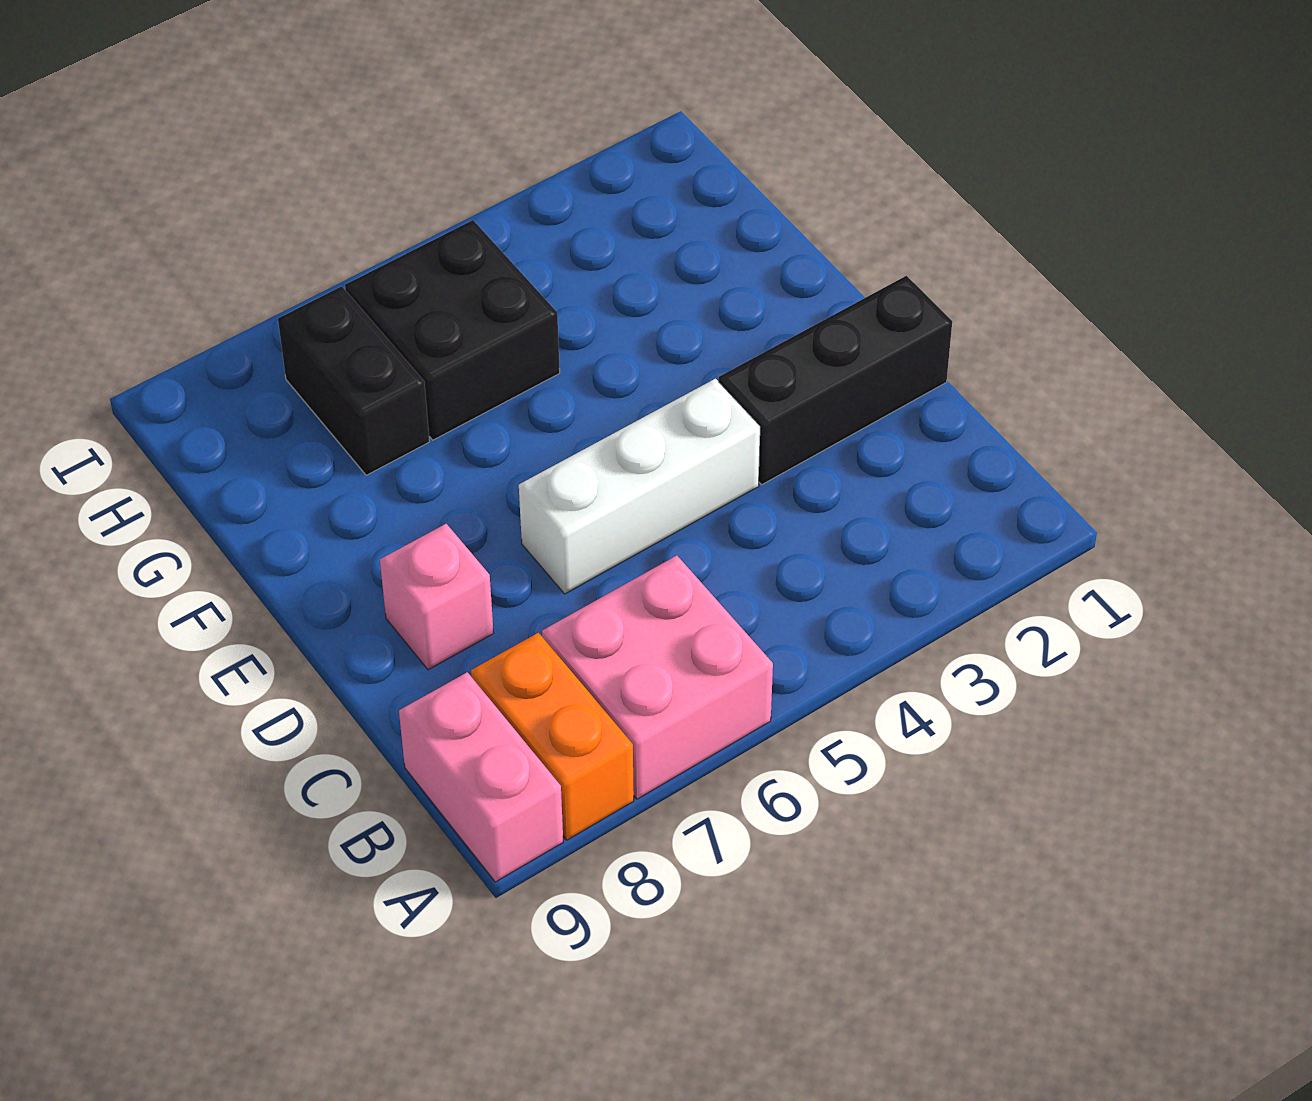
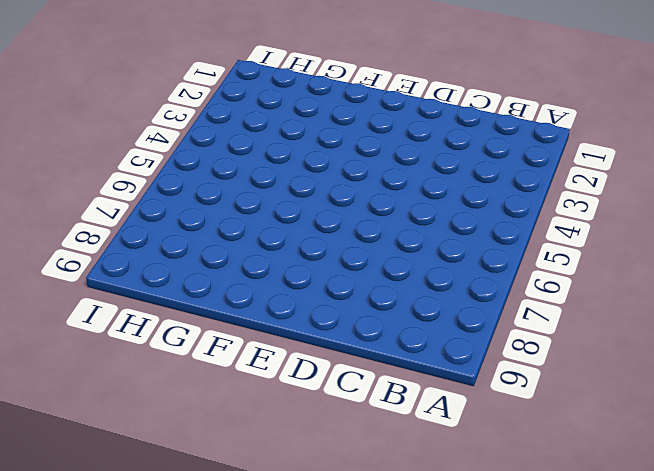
none -> pink brick A6:B7 level 1
none -> orange brick A8:B8 level 1

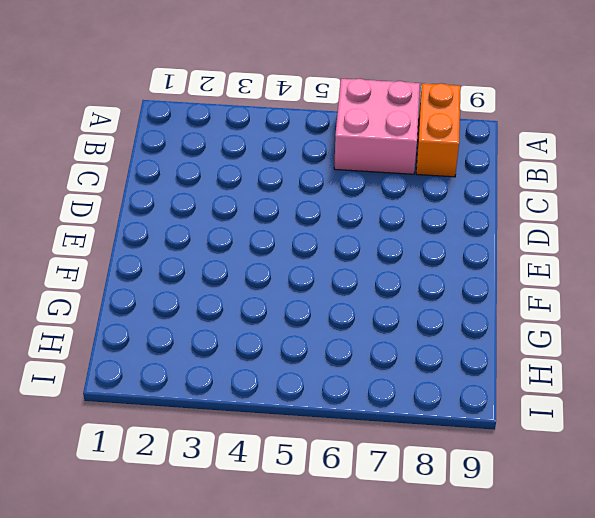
none -> pink brick A9:B9 level 1
none -> black brick D1:D3 level 1

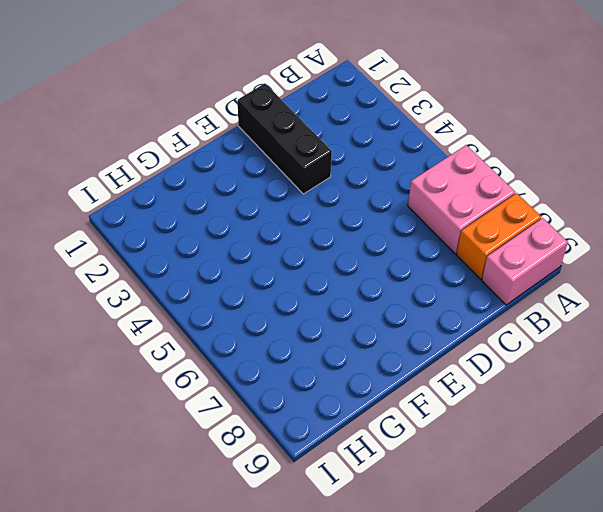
none -> white brick D4:D6 level 1
none -> pink brick D8 level 1

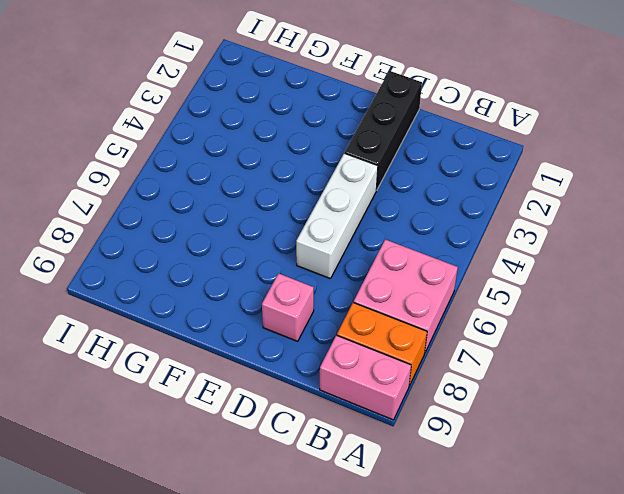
none -> black brick G5:H6 level 1
none -> black brick G7:H7 level 1

